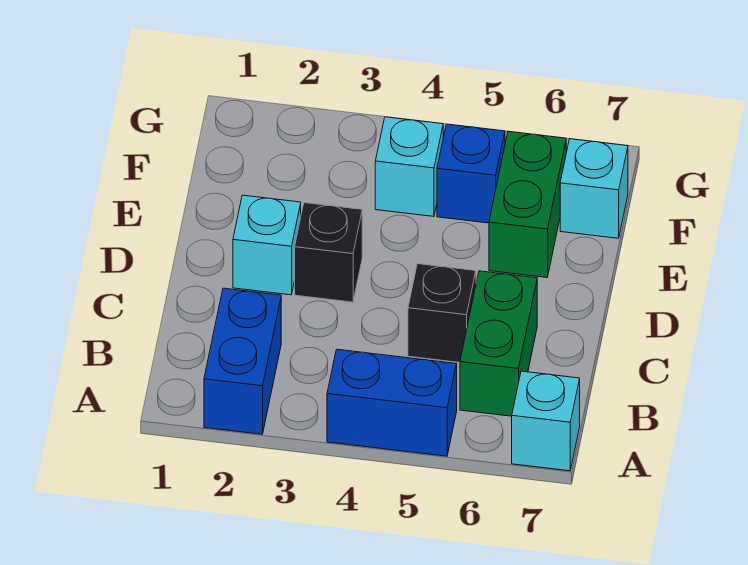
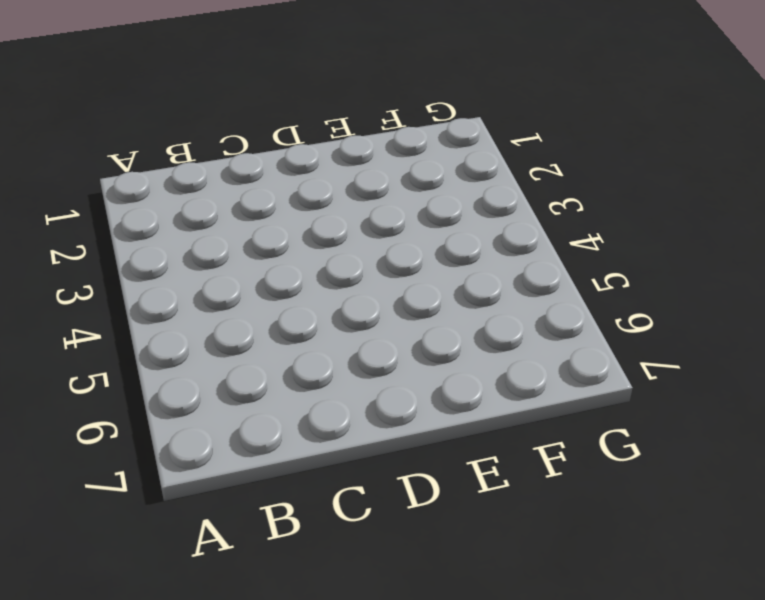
none -> blue brick A2:B2 level 1
none -> blue brick A4:A5 level 1

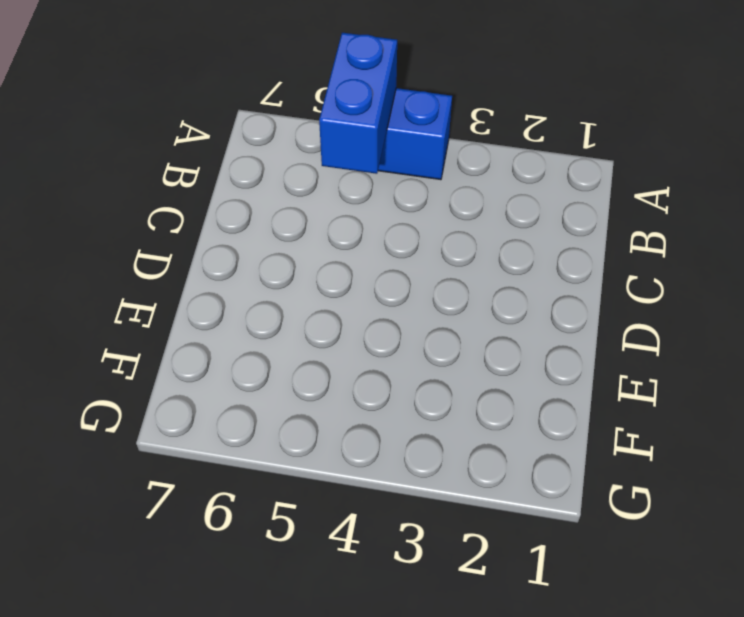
blue brick A5:B5 level 2 -> blue brick A2:B2 level 1
none -> cyan brick A7 level 1
none -> green brick B6:C6 level 1

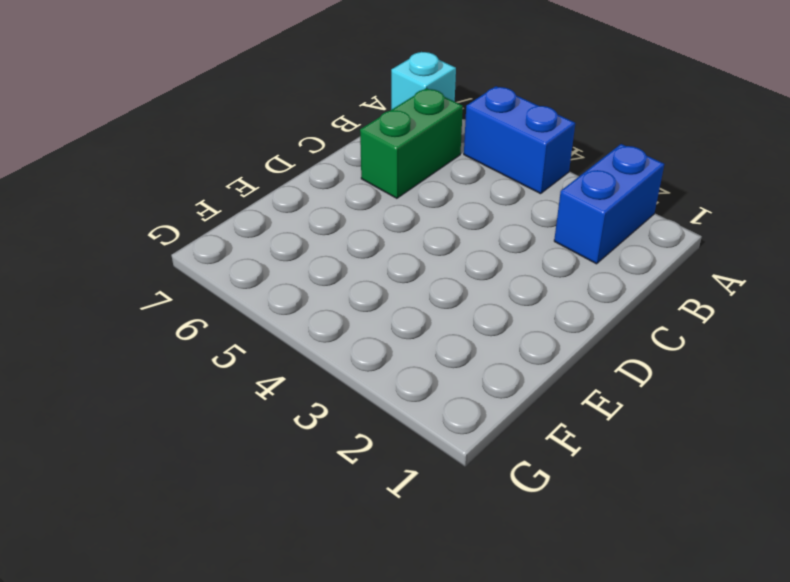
none -> black brick C5 level 1
none -> cyan brick D2 level 1

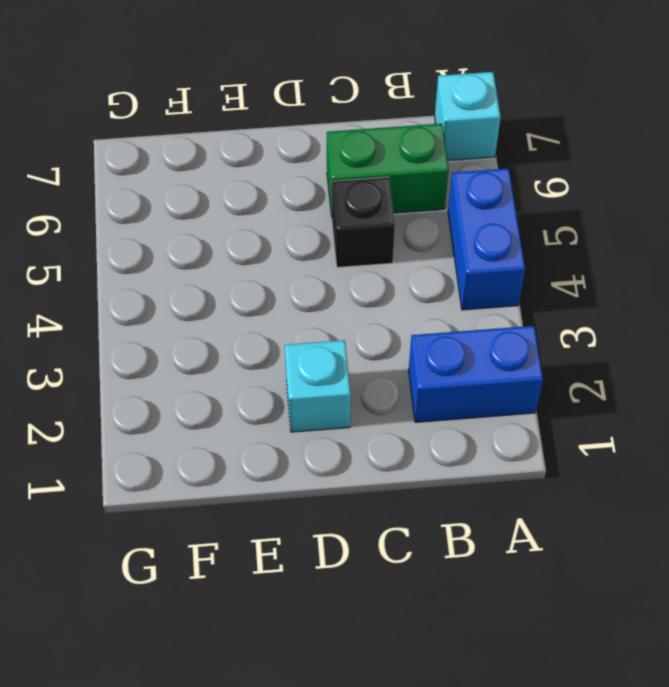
none -> black brick D3 level 1
none -> green brick E6:F6 level 1

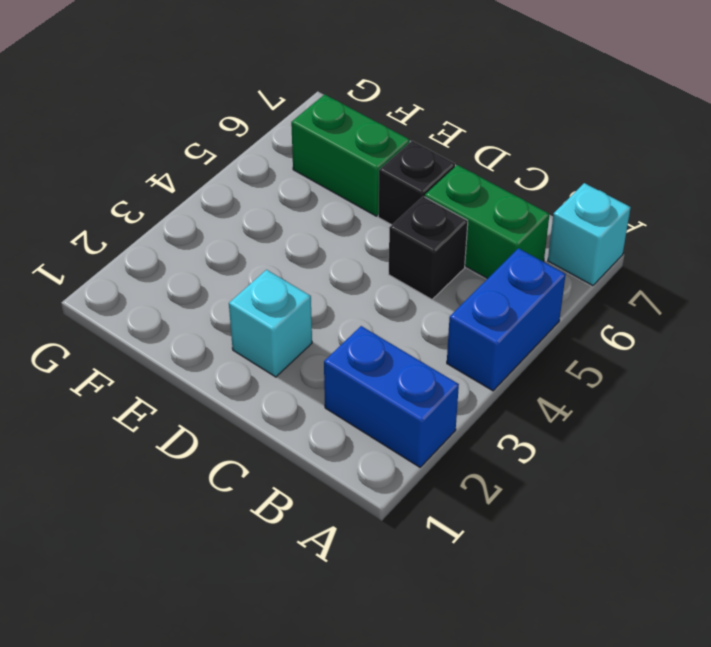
black brick D6 level 1 -> black brick D3 level 1
none -> cyan brick F4 level 1
none -> blue brick F5 level 1

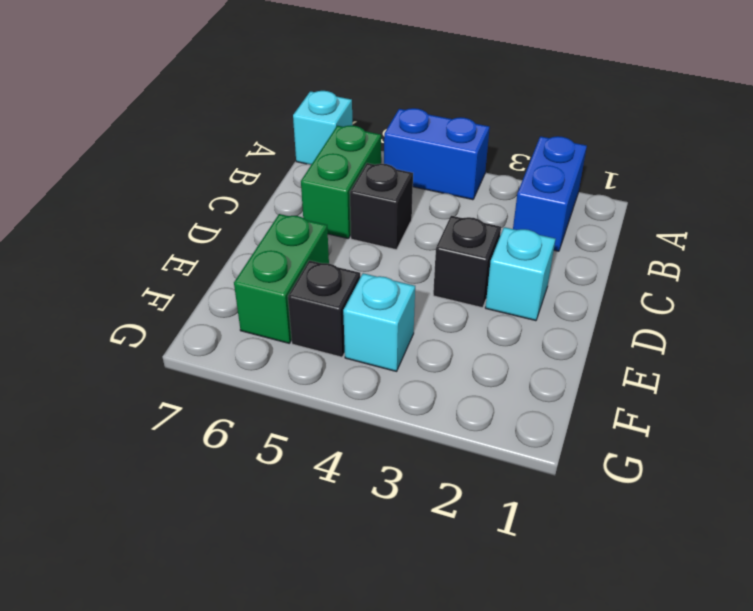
black brick F5 level 1 -> blue brick F5 level 1
none -> cyan brick F7 level 1

